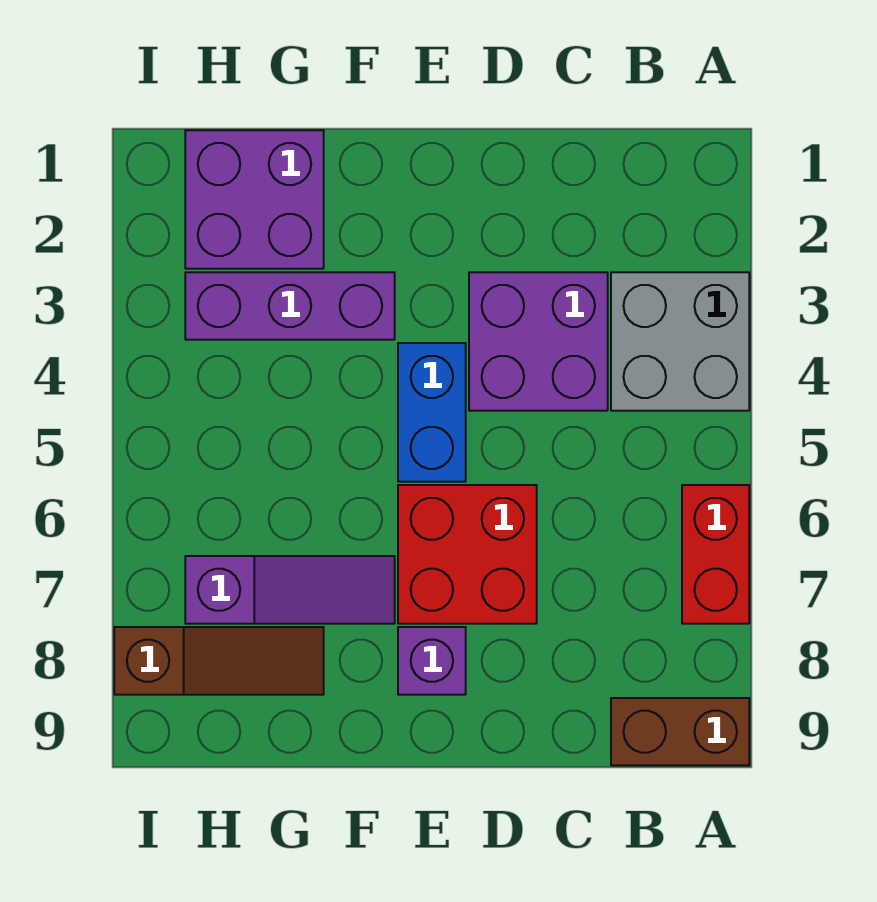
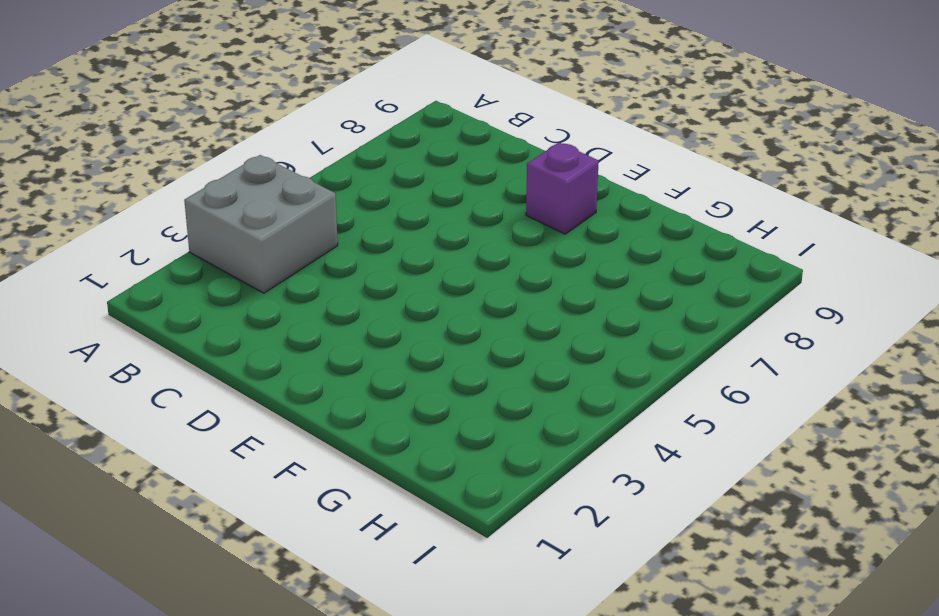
none -> red brick A6:A7 level 1
none -> brown brick A9:B9 level 1

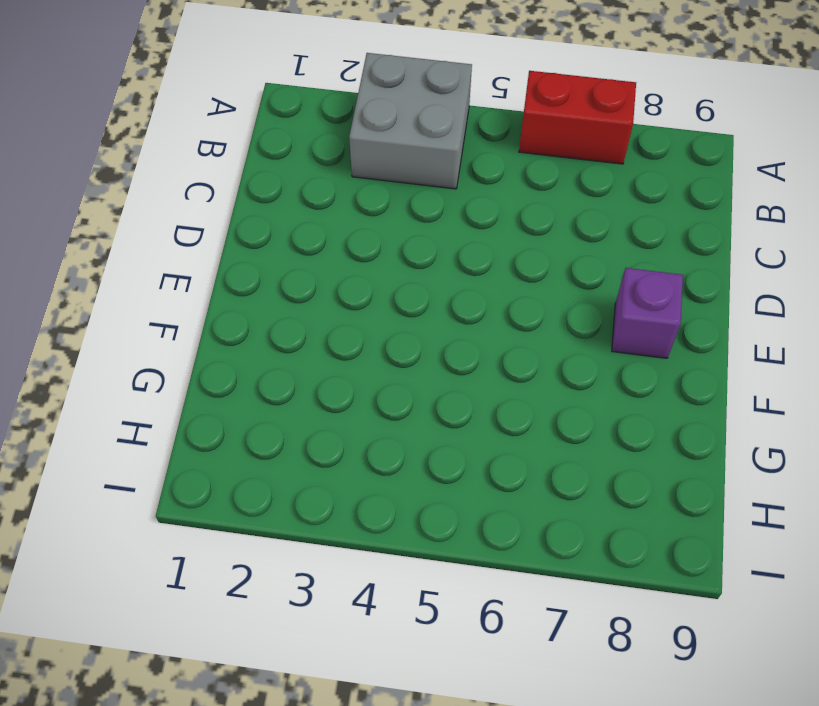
none -> brown brick A9:B9 level 1
none -> purple brick C3:D4 level 1

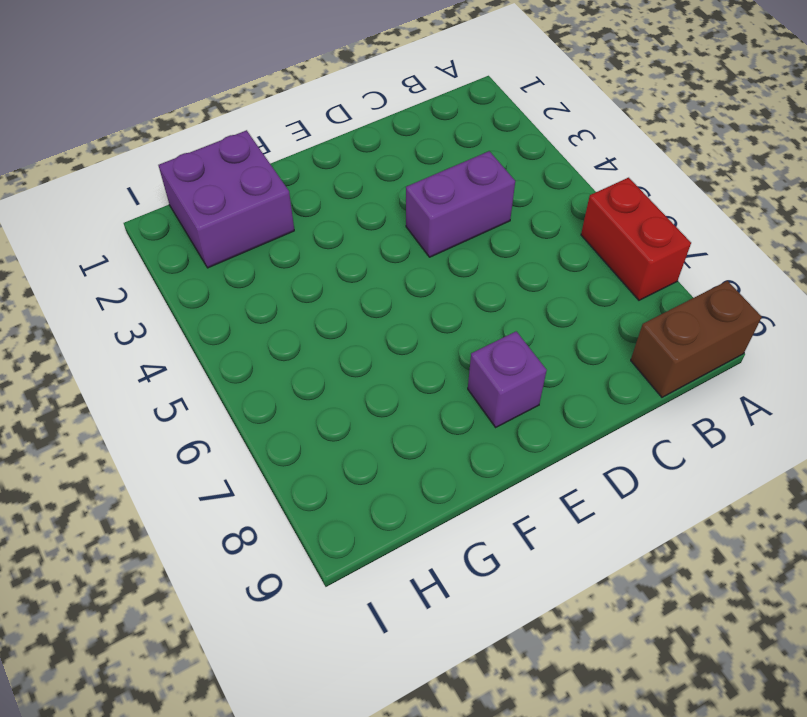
purple brick C4:D4 level 1 -> purple brick C3:D4 level 1
none -> grey brick A3:B4 level 1
none -> red brick D6:E7 level 1

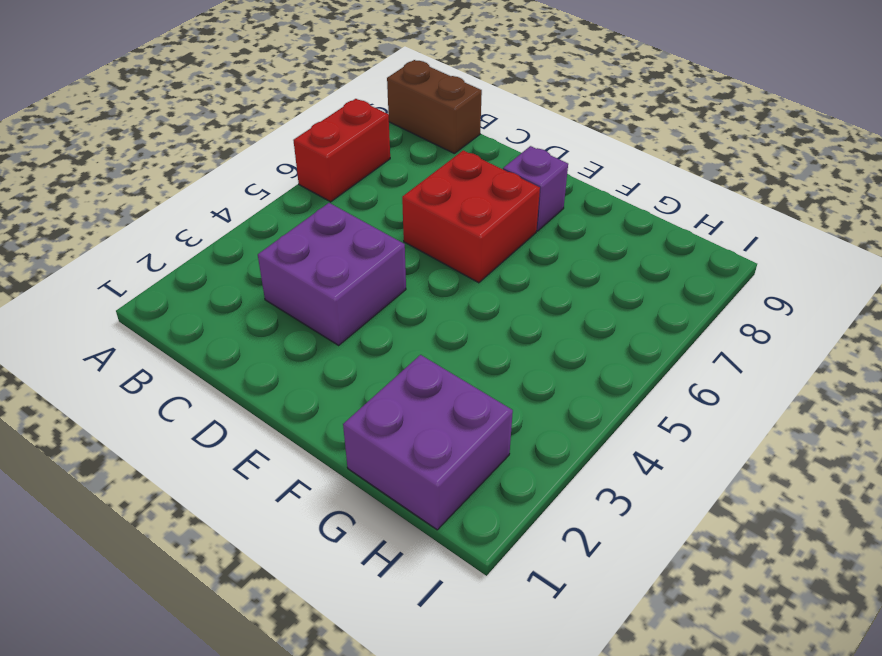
none -> grey brick A3:B4 level 1
none -> blue brick E4:E5 level 1

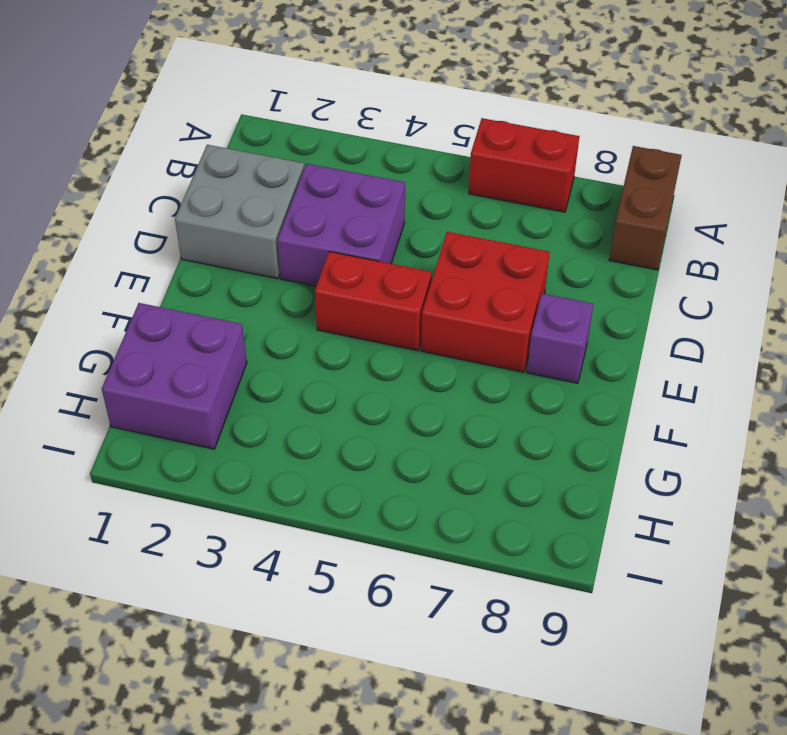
grey brick C1:D2 level 1 -> grey brick A3:B4 level 1
red brick E4:E5 level 1 -> blue brick E4:E5 level 1
none -> purple brick F3:H3 level 1
none -> purple slope F7:H7 level 1 top H

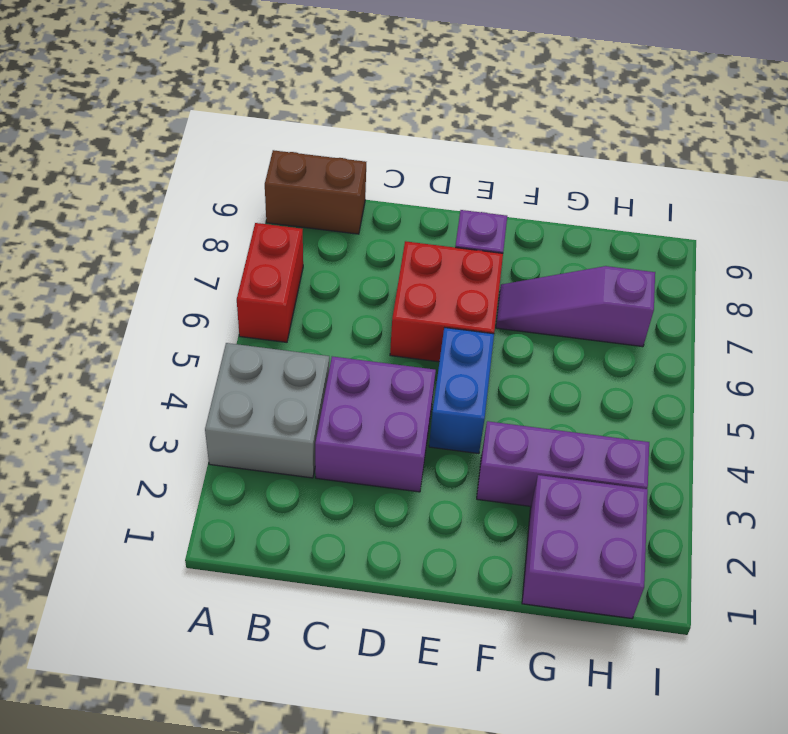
none -> brown slope G8:I8 level 1 top I

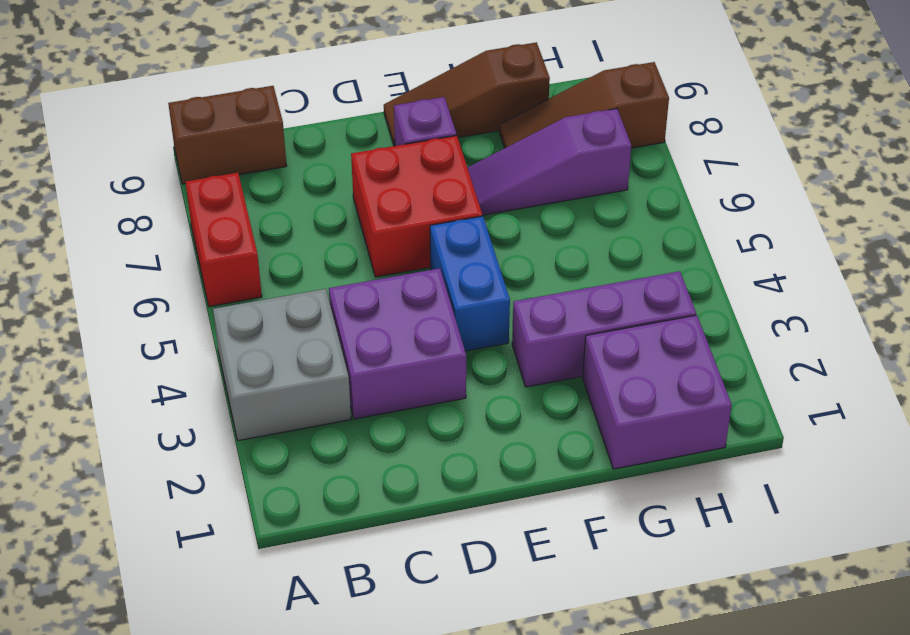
brown slope E9:G9 level 1 top G -> none

